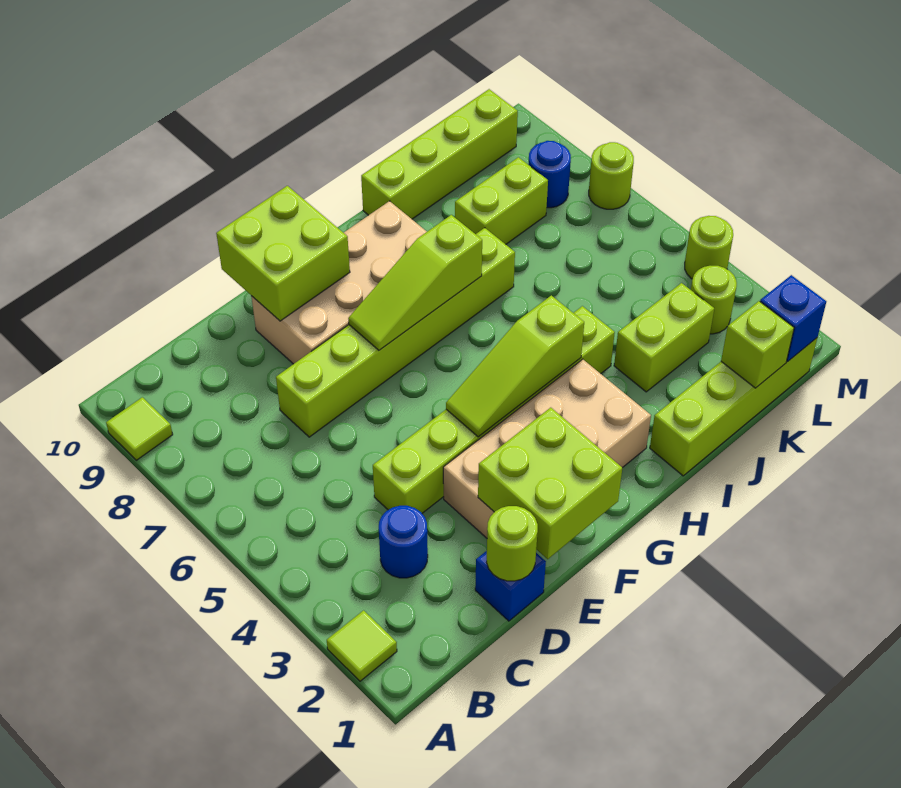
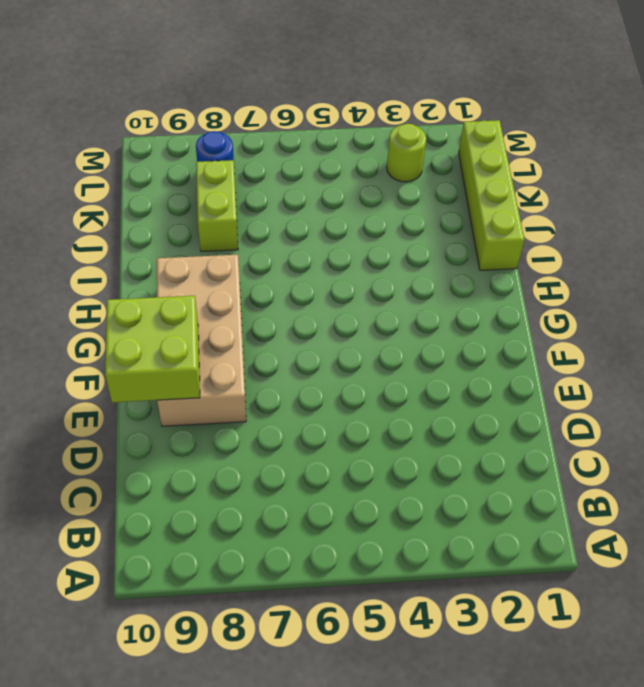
none -> lime tile A2 level 1
none -> lime tile A9 level 1
none -> blue round brick C3 level 1

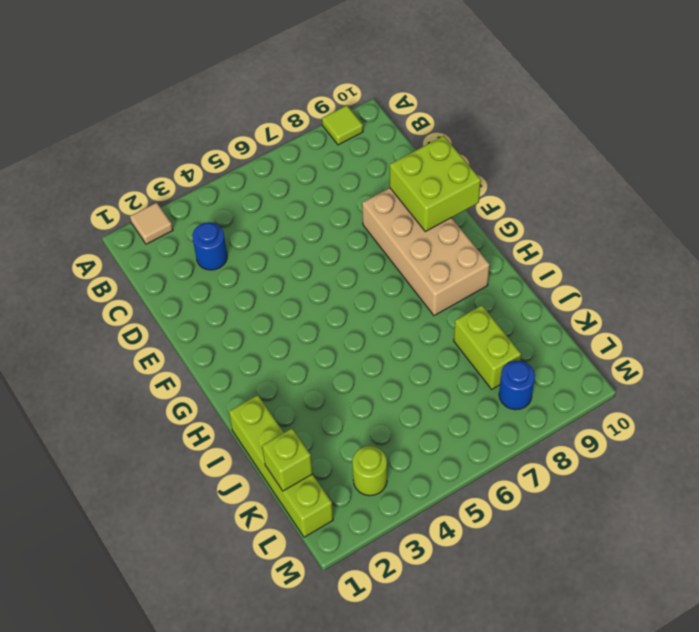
tan tile A2 level 1 -> lime tile A2 level 1
none -> blue brick D1 level 1
none -> lime brick D4:I4 level 1
none -> lime brick D7:I7 level 1

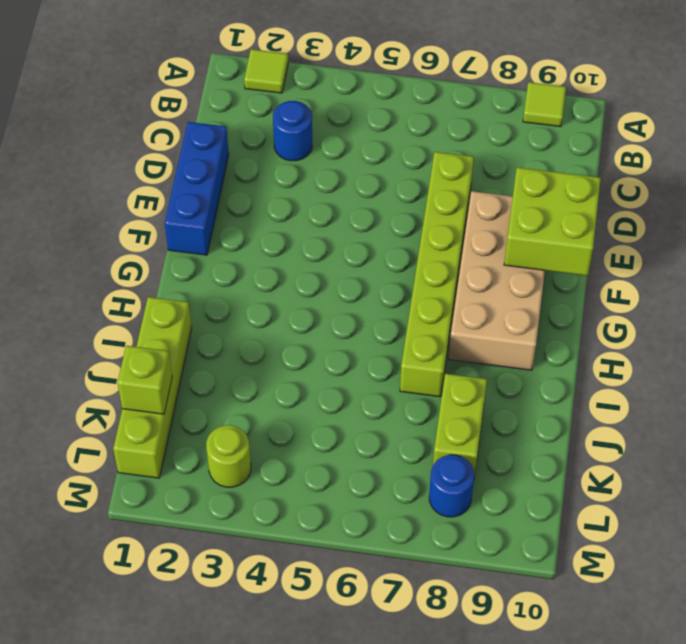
blue brick D1:F1 level 1 -> blue brick D1 level 1
none -> lime brick D4:I4 level 1
none -> tan brick E2:H3 level 1
none -> lime brick I10:L10 level 1

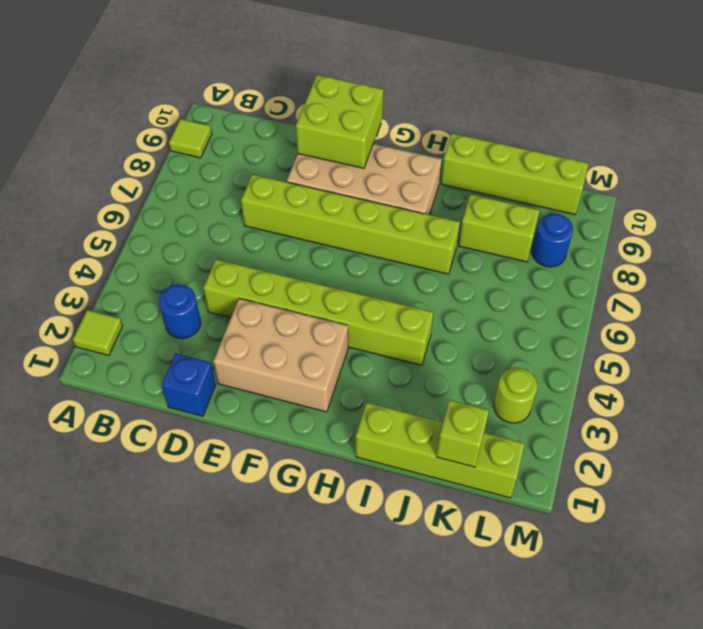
tan brick E2:G3 level 1 -> tan brick E2:H3 level 1
none -> lime brick J3:K3 level 1
none -> lime round brick M4 level 1
none -> lime round brick M7 level 1

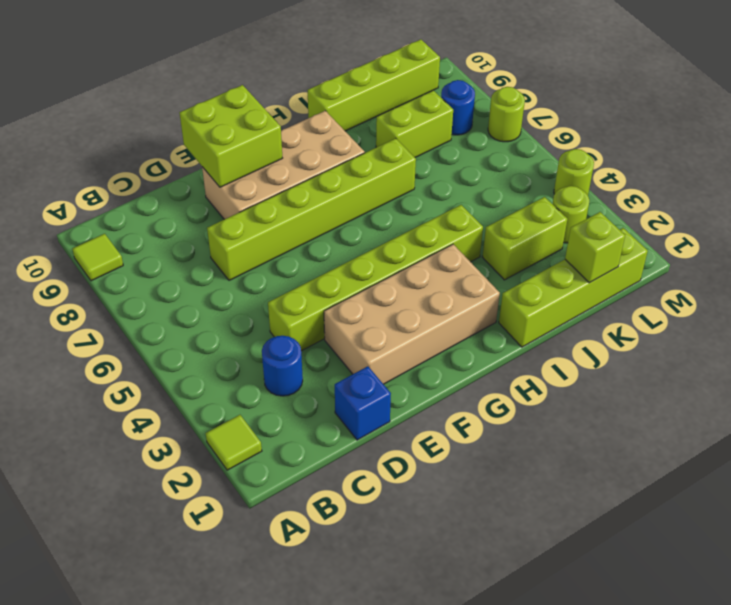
none -> lime round brick D1 level 2
none -> lime brick E1:F2 level 2
none -> lime slope F4:H4 level 2 top H

